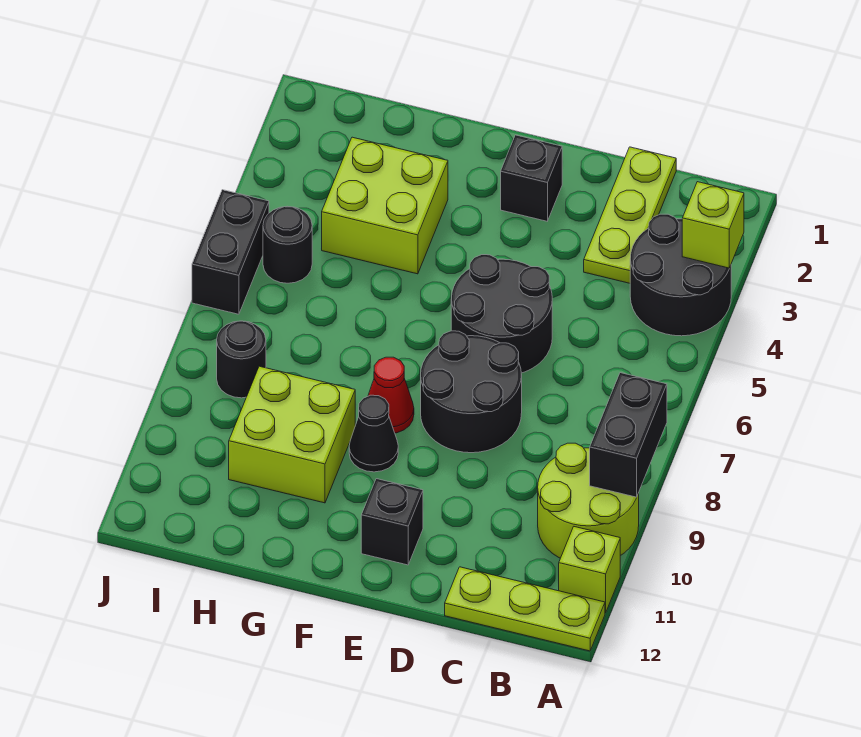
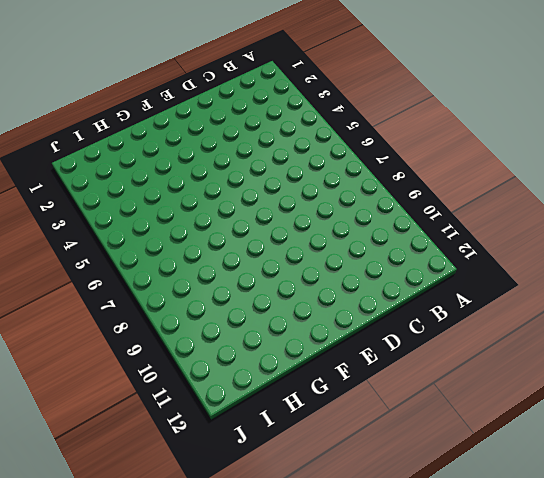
none -> black round brick A3:B4 level 1
none -> lime round brick A9:B10 level 1
none -> lime brick A11 level 1

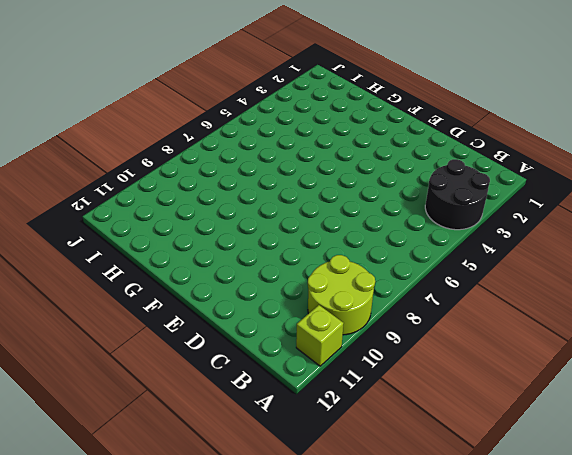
none -> lime plate A12:C12 level 1
none -> lime plate C1:C3 level 1
none -> black round brick D5:E6 level 1

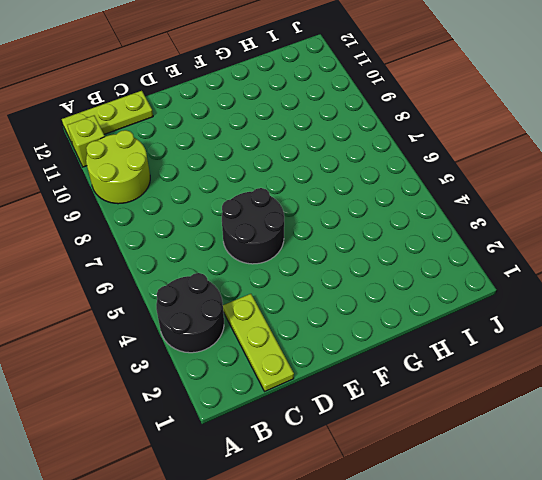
none -> black round brick D7:E8 level 1
none -> black brick E2 level 1
none -> black brick E11 level 1

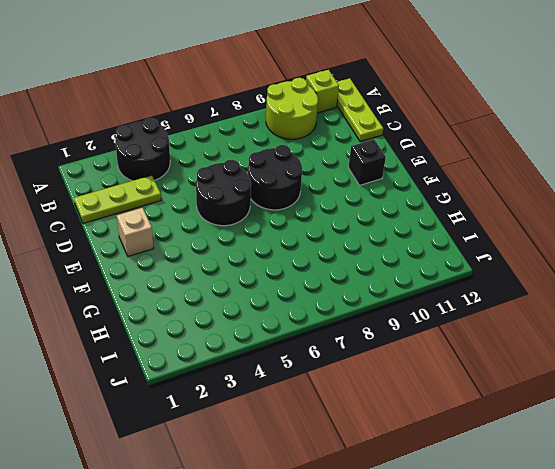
tan brick E2 level 1 -> black brick E2 level 1
none -> red cone F8 level 1
none -> black cone F9 level 1
none -> lime brick G3:H4 level 1

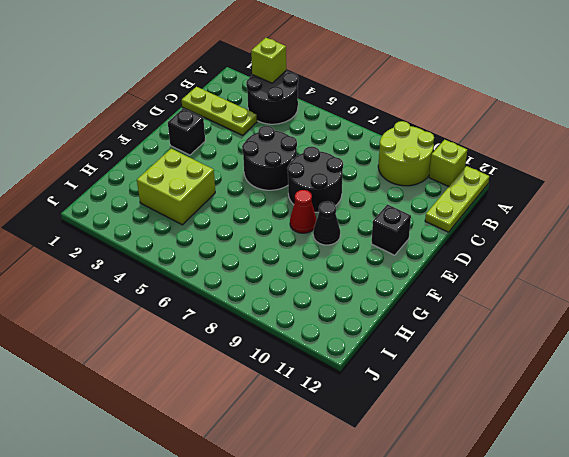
none -> lime brick G9:H10 level 1
none -> black round brick I5 level 1
none -> black round brick I8 level 1

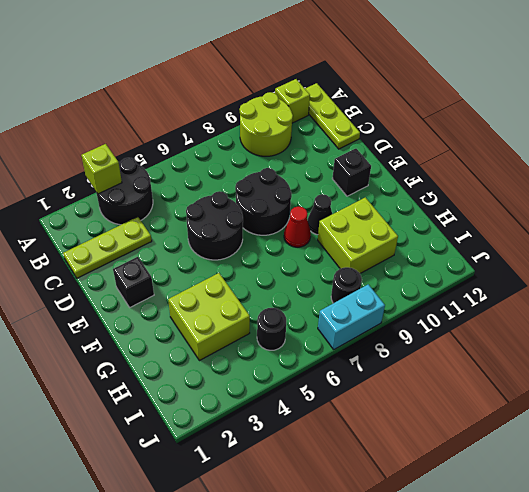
cyan brick J7:J8 level 1 -> none
none -> black brick J5:J6 level 1
none -> black brick A8:A9 level 2

